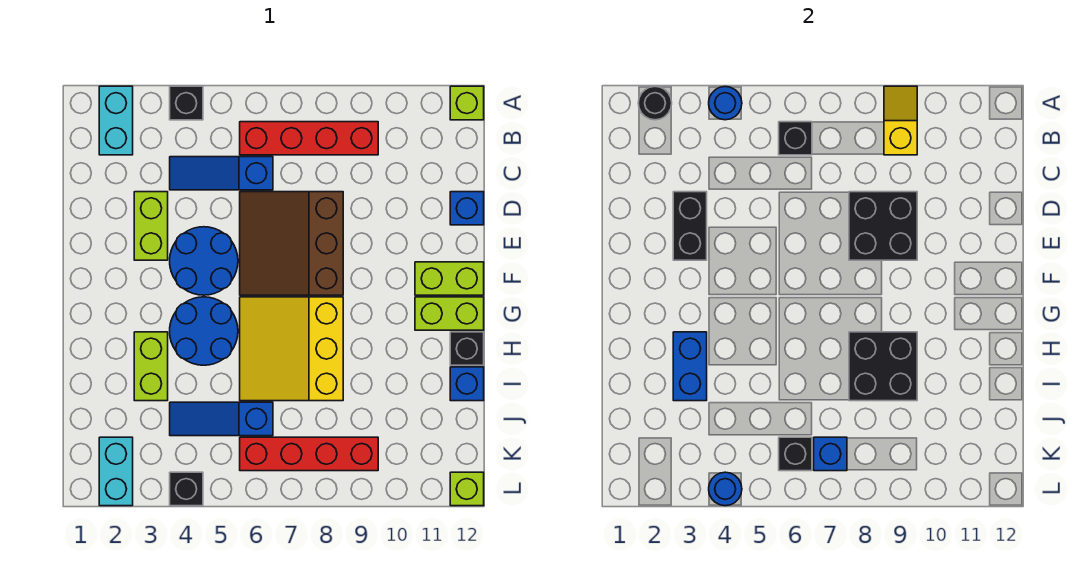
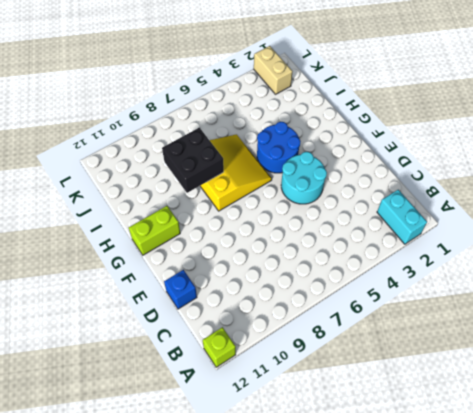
cyan round brick E4:F5 level 1 -> blue round brick E4:F5 level 1
tan brick K2:L2 level 1 -> cyan brick K2:L2 level 1
none -> black brick A4 level 1
none -> red brick B6:B9 level 1
none -> blue slope C4:C6 level 1 top 6
none -> lime brick D3:E3 level 1

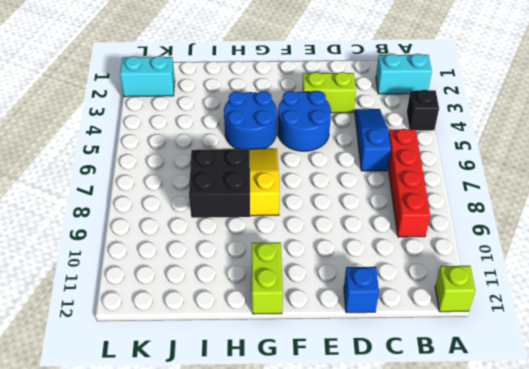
none -> brown slope D6:F8 level 1 top 8
none -> lime brick F11:F12 level 1
none -> lime brick H3:I3 level 1
none -> black brick H12 level 1

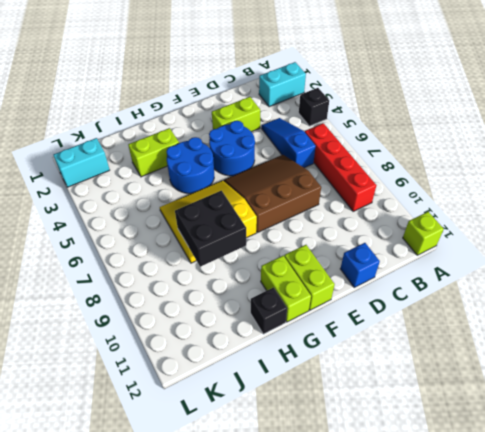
none -> blue brick I12 level 1
none -> blue slope J4:J6 level 1 top 6
none -> red brick K6:K9 level 1
none -> black brick L4 level 1

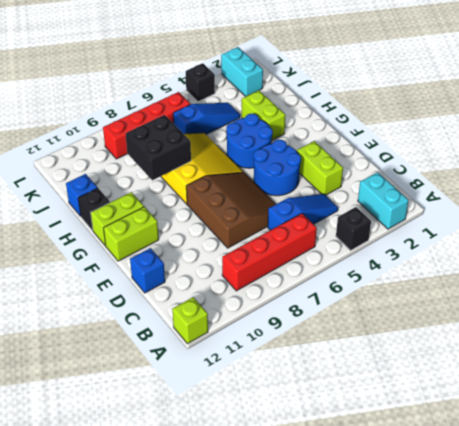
none -> lime brick L12 level 1
none -> black round brick A2 level 2
none -> blue round brick A4 level 2
none -> yellow slope A9:B9 level 2 top B

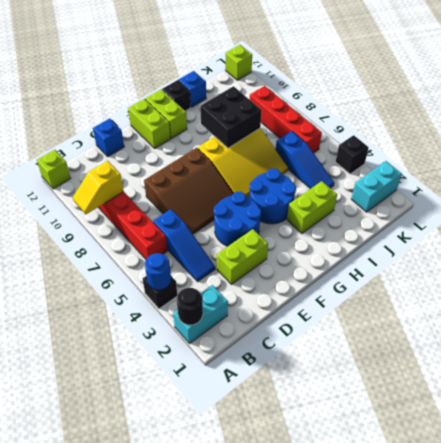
none -> black brick B6 level 2
none -> black brick D3:E3 level 2
none -> black brick D8:E9 level 2
none -> blue brick H3:I3 level 2

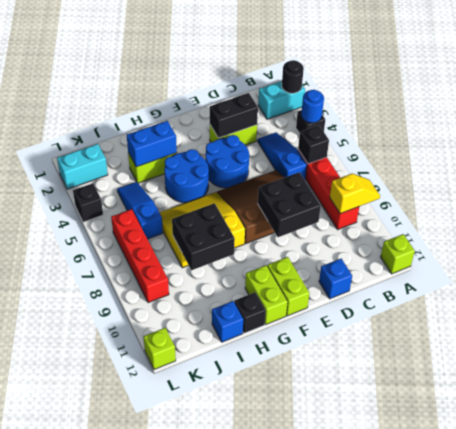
none -> black brick K6 level 2
none -> blue brick K7 level 2
none -> blue round brick L4 level 2

